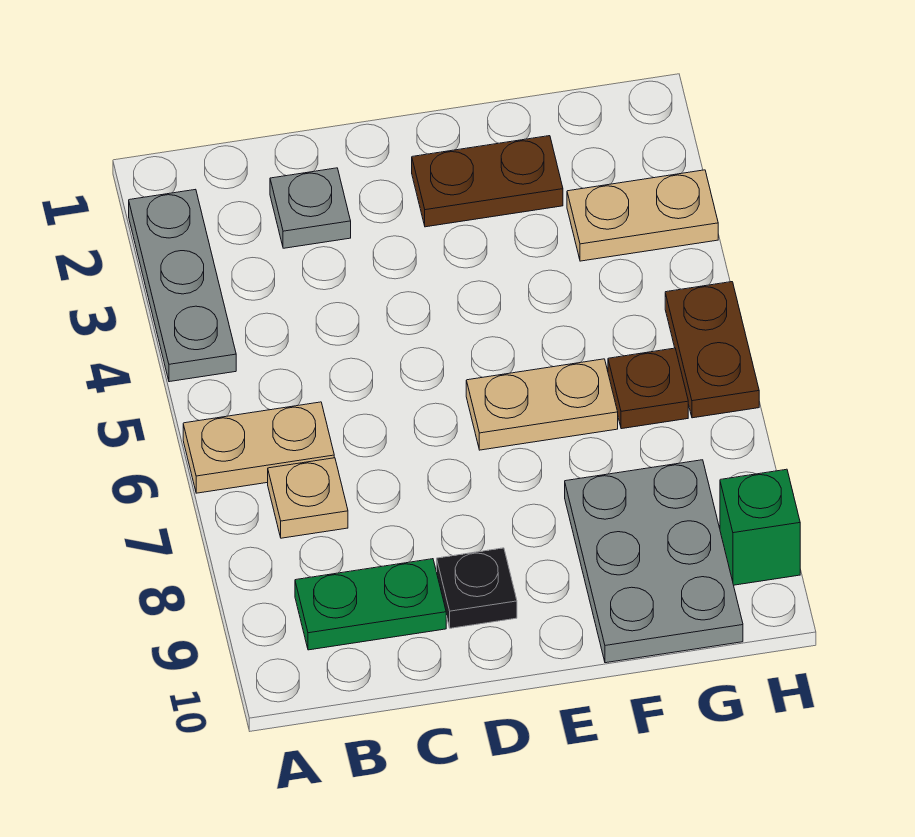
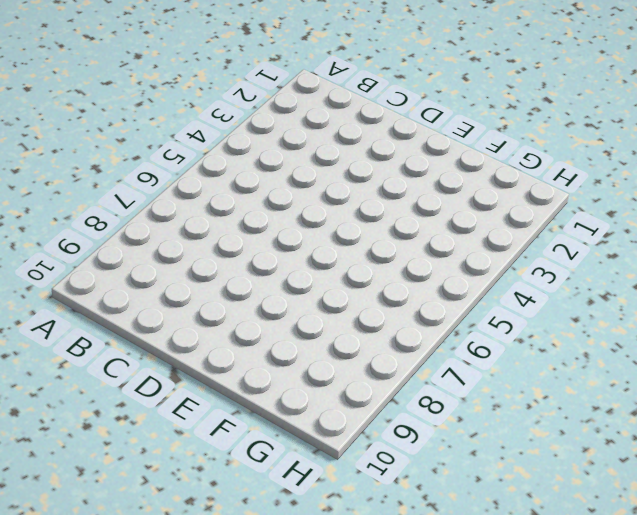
none -> grey plate A2:A4 level 1
none -> tan plate A6:B6 level 1
none -> tan plate B7 level 1

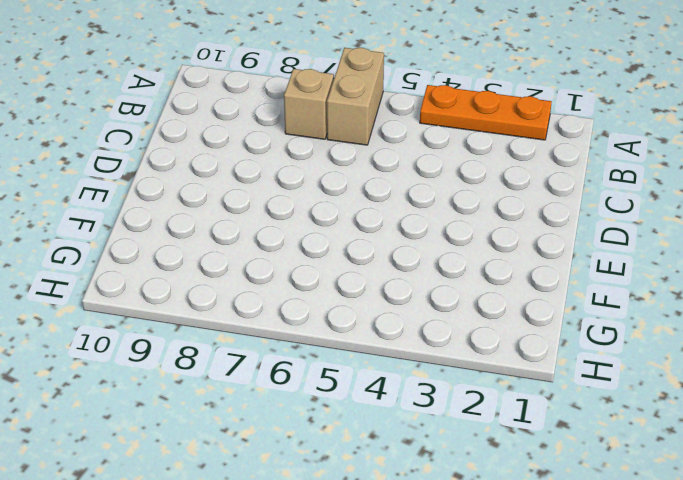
orange plate A2:A4 level 1 -> grey plate A2:A4 level 1
tan brick A6:B6 level 1 -> tan plate A6:B6 level 1
tan brick B7 level 1 -> tan plate B7 level 1
none -> green plate B9:C9 level 1
none -> grey plate C2 level 1
none -> black plate D9 level 1

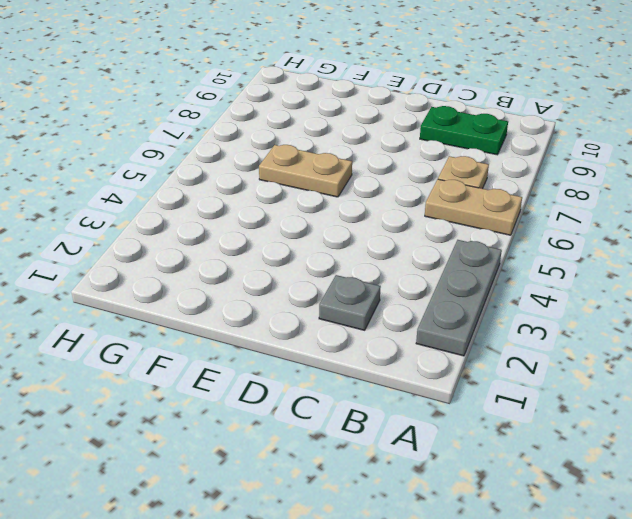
none -> black plate D9 level 1
none -> brown plate E2:F2 level 1
none -> grey plate F8:G10 level 1

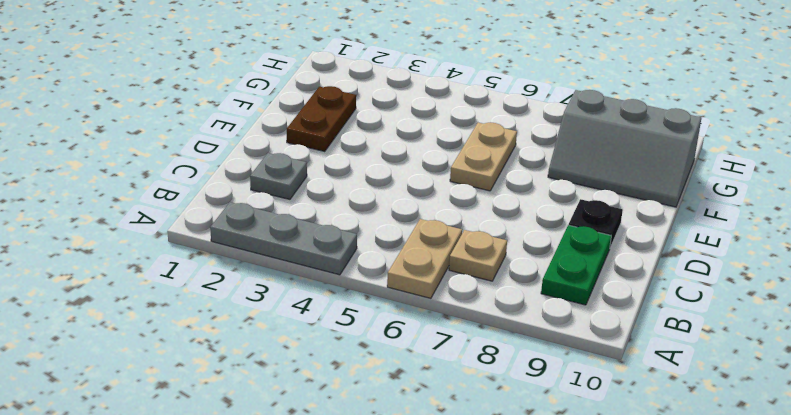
grey slope F8:G10 level 1 top G -> grey plate F8:G10 level 1
none -> tan plate G3:H3 level 1
none -> brown plate G6 level 1
none -> brown plate H5:H6 level 1

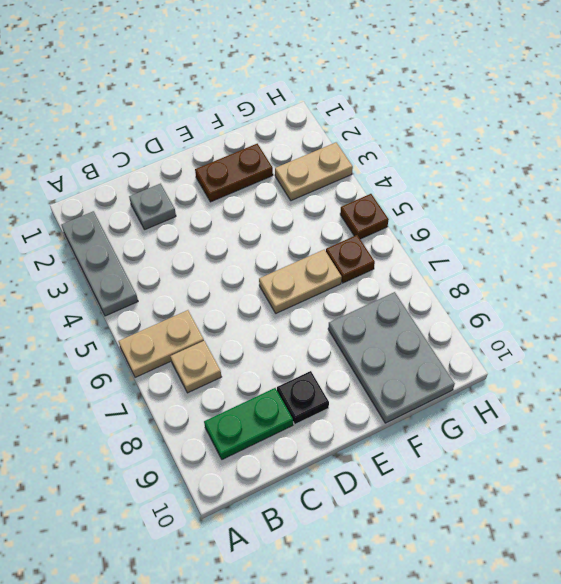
brown plate H5 level 1 -> brown plate H5:H6 level 1
none -> green brick H9 level 1

